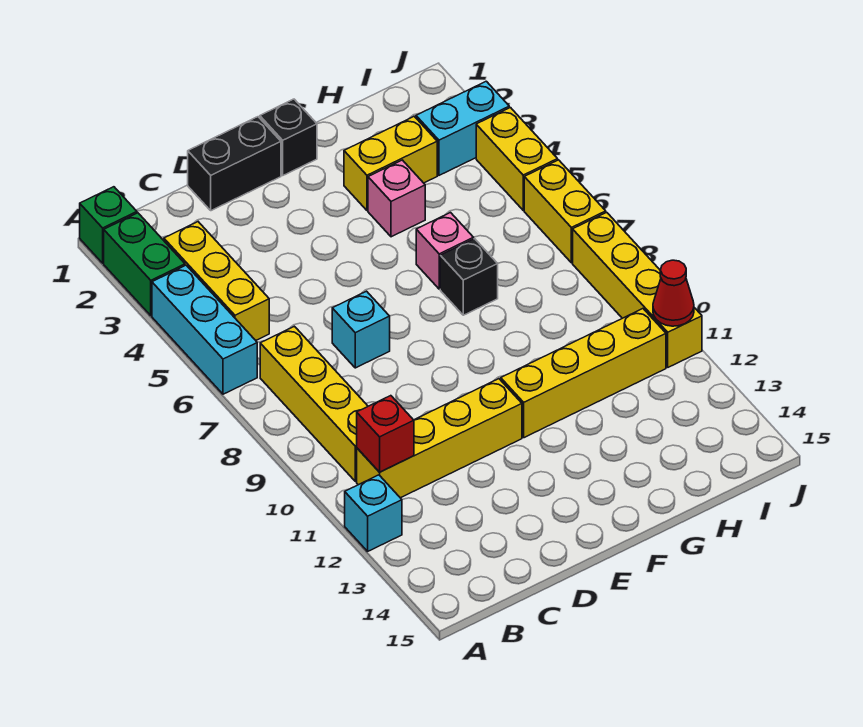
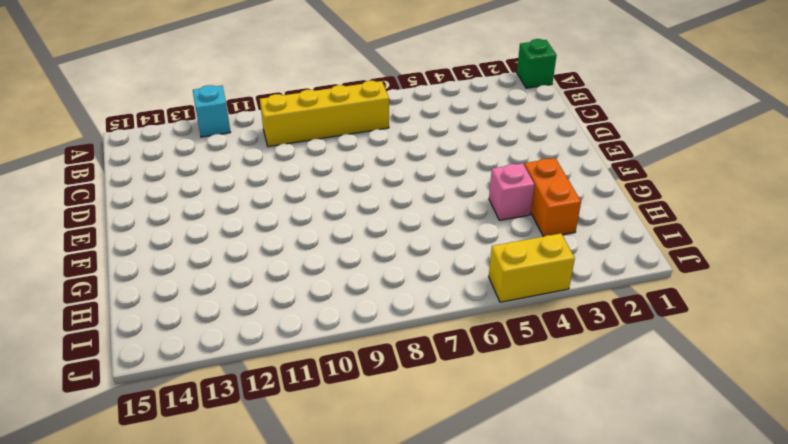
orange brick G3:H3 level 1 -> yellow brick G3:H3 level 1
none -> green brick A2:A3 level 1
none -> cyan brick A4:A6 level 1
none -> yellow brick B3:B5 level 1

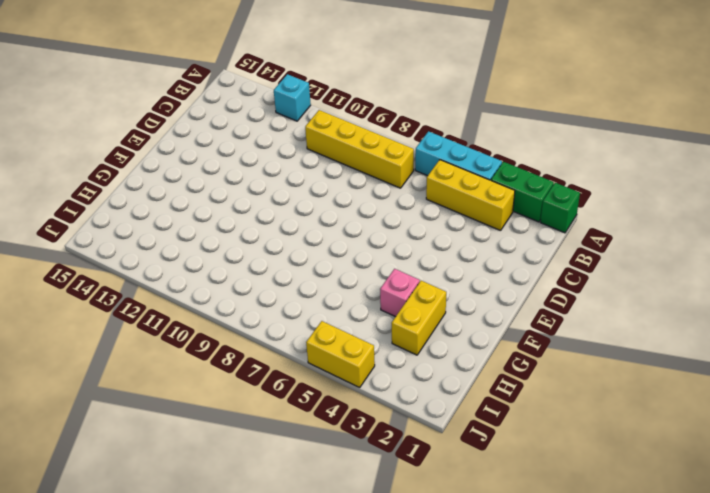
none -> yellow brick B11:E11 level 1
none -> black brick D1:E1 level 1
none -> cyan brick D7 level 1

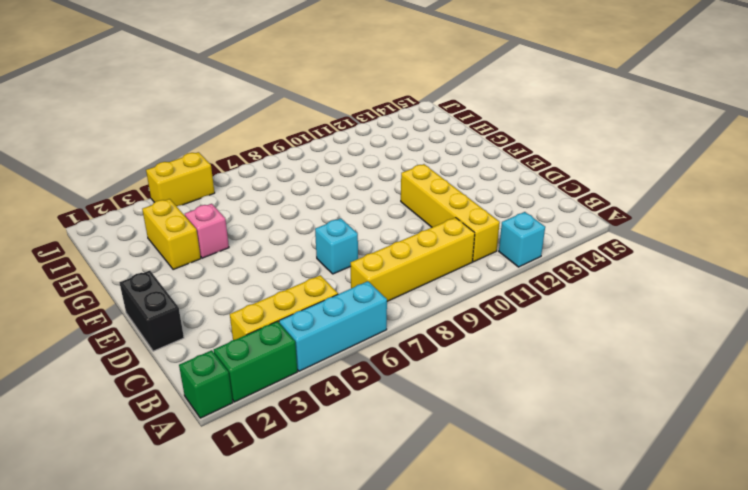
none -> black brick F1 level 1
none -> yellow brick F11:I11 level 1
none -> pink brick G6 level 1

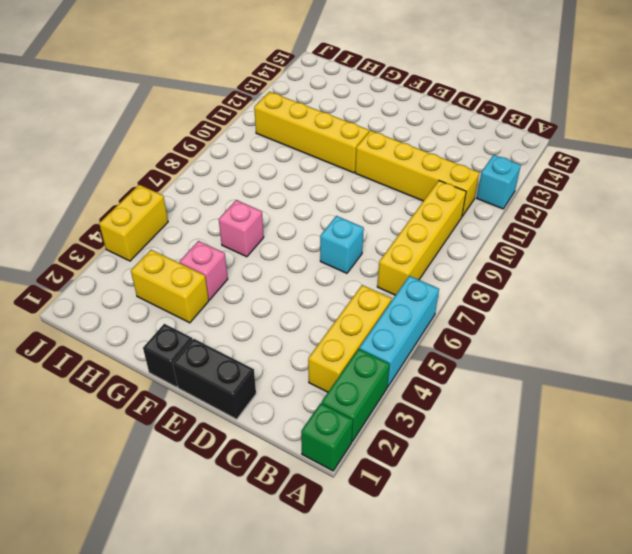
none -> black brick G7 level 1
none -> cyan brick I3:J3 level 1
none -> yellow brick J6:J7 level 1

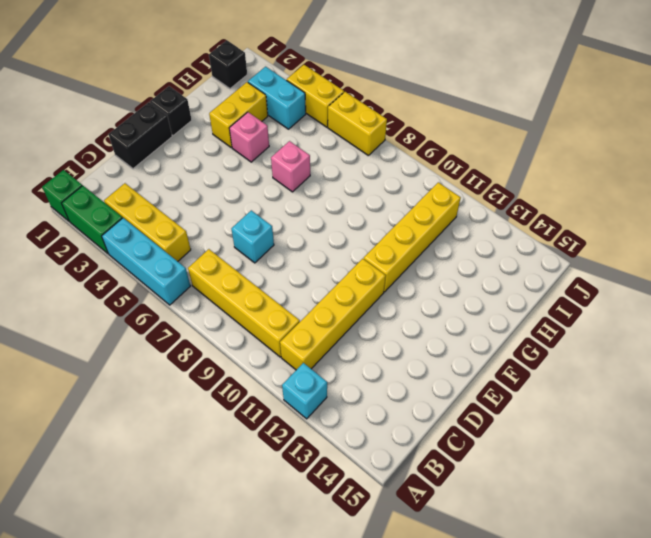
black brick I1 level 1 -> black brick G7 level 1
cyan brick I3:I4 level 1 -> cyan brick I3:J3 level 1
none -> yellow brick J8:J11 level 1
none -> red brick B11 level 2
none -> red cone J11 level 2

